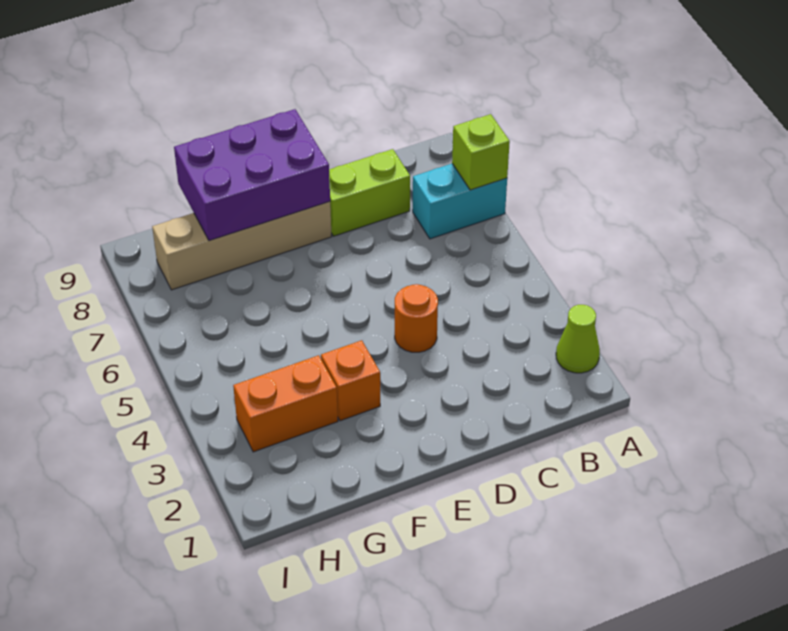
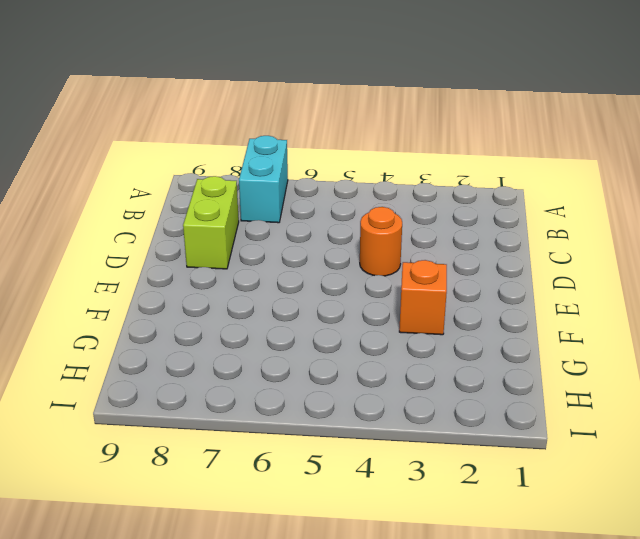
none -> lime cone A2 level 1
none -> tan brick E8:H8 level 1

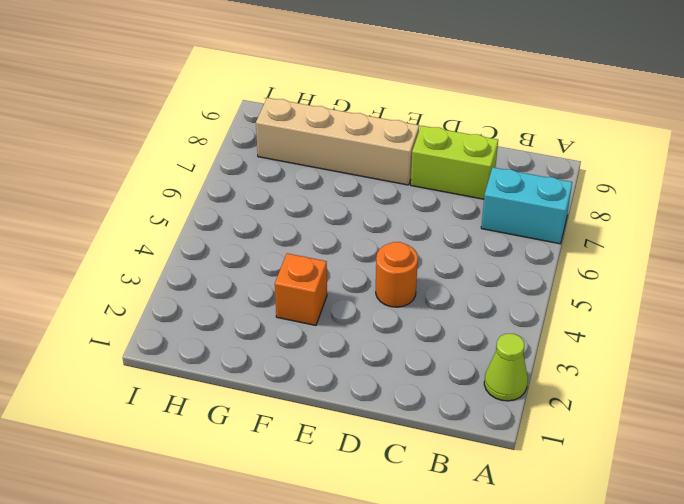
none -> orange brick G3:H3 level 1
none -> lime brick A7 level 2

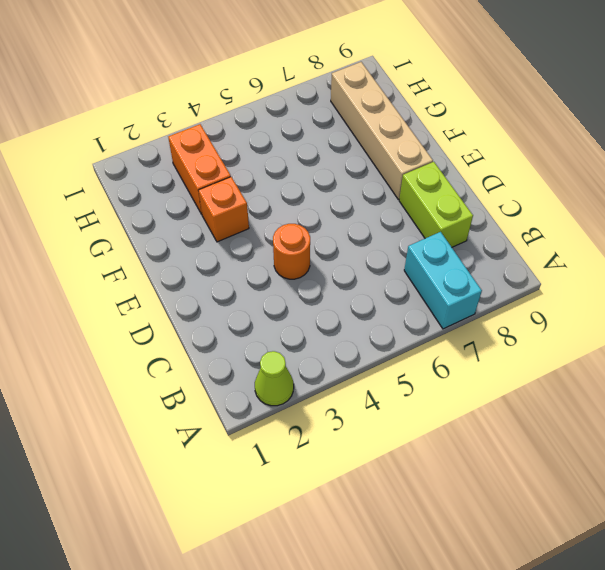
none -> lime brick A7 level 2
none -> purple brick E8:G9 level 2

